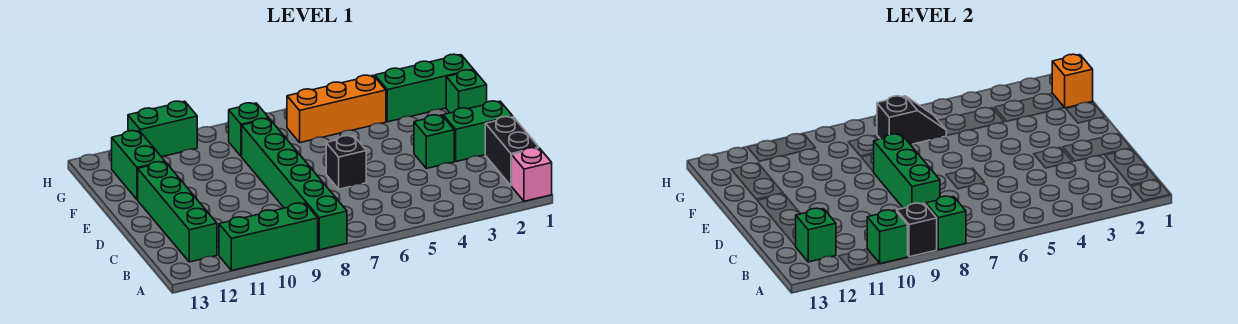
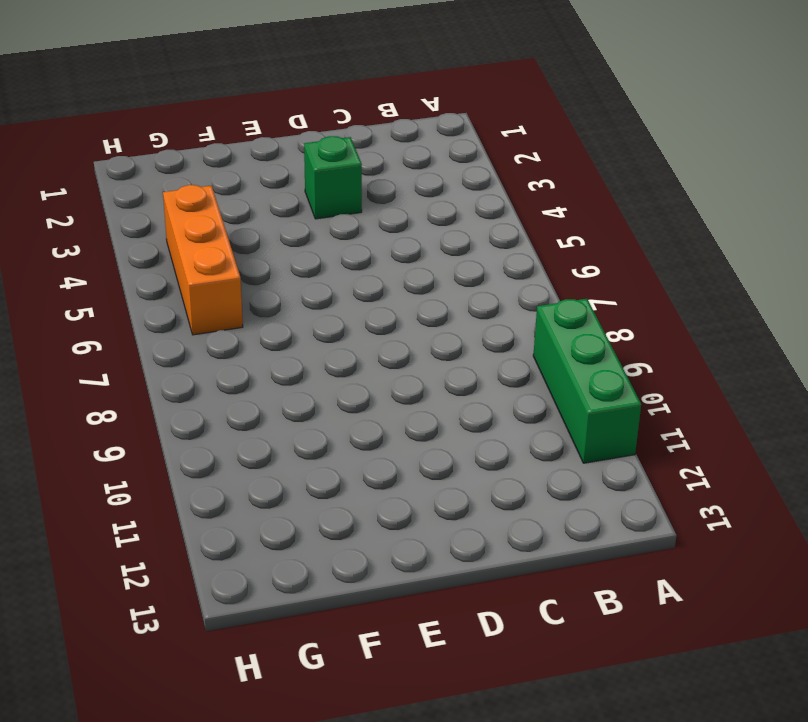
none -> pink brick A1 level 1
none -> green brick A8:F8 level 1
none -> black brick B1:C1 level 1

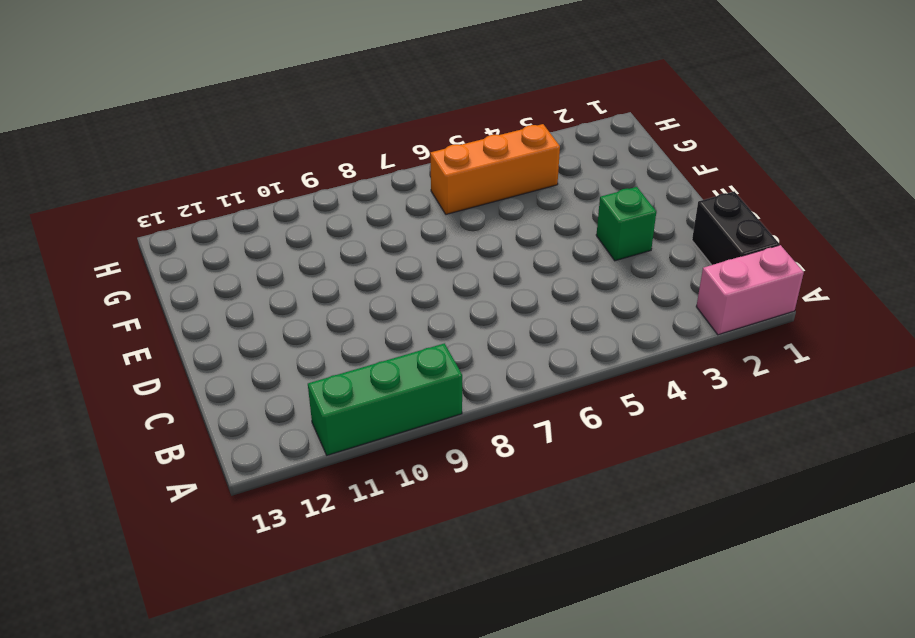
pink brick A1:A2 level 1 -> pink brick A1 level 1
none -> green brick A8:F8 level 1
none -> green brick B12:E12 level 1
none -> green brick D1:D2 level 1

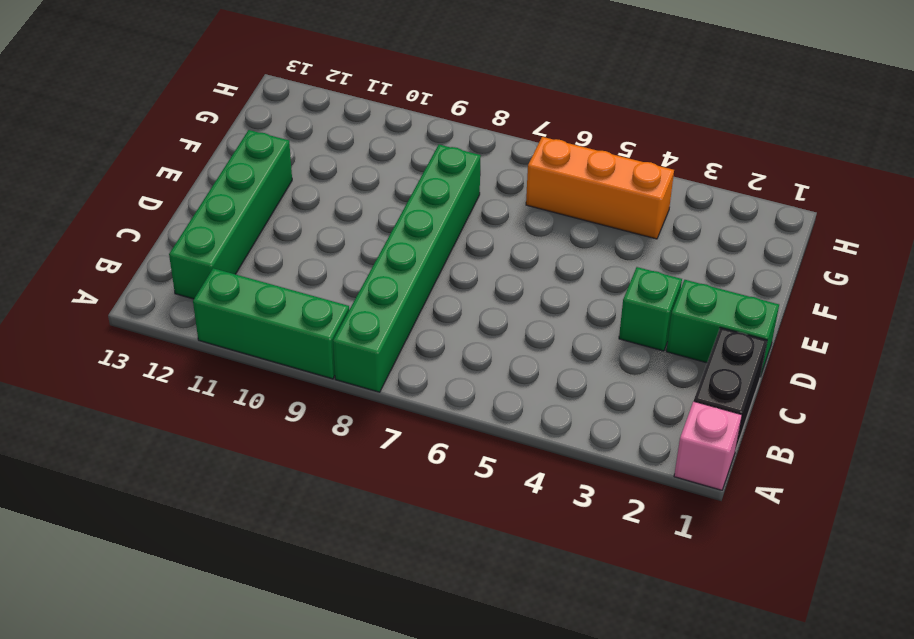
none -> black brick D6 level 1
none -> green brick F1 level 1
none -> green brick F12:G12 level 1

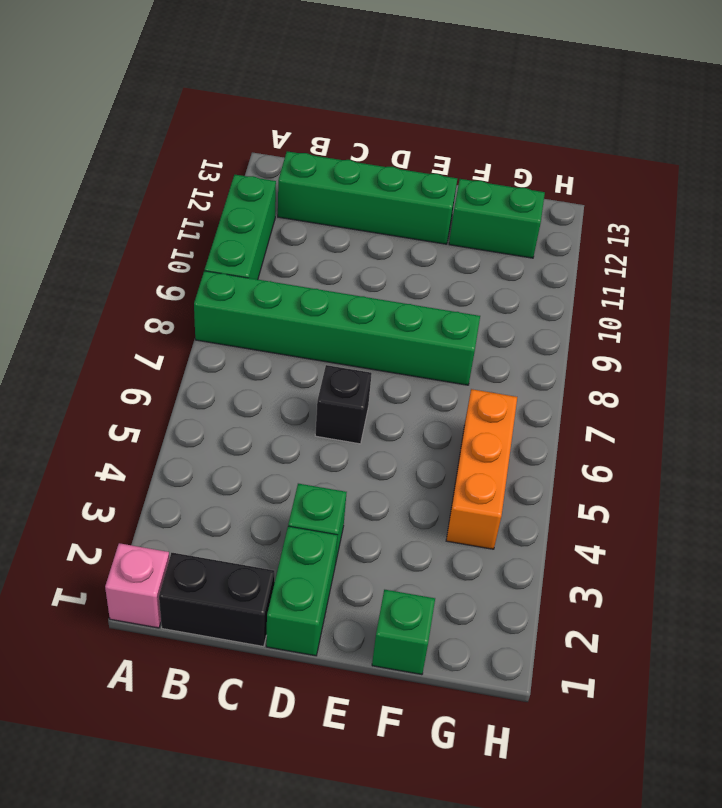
none -> green brick G1:G3 level 1
none -> green brick G8 level 1
none -> green brick H10:H11 level 1

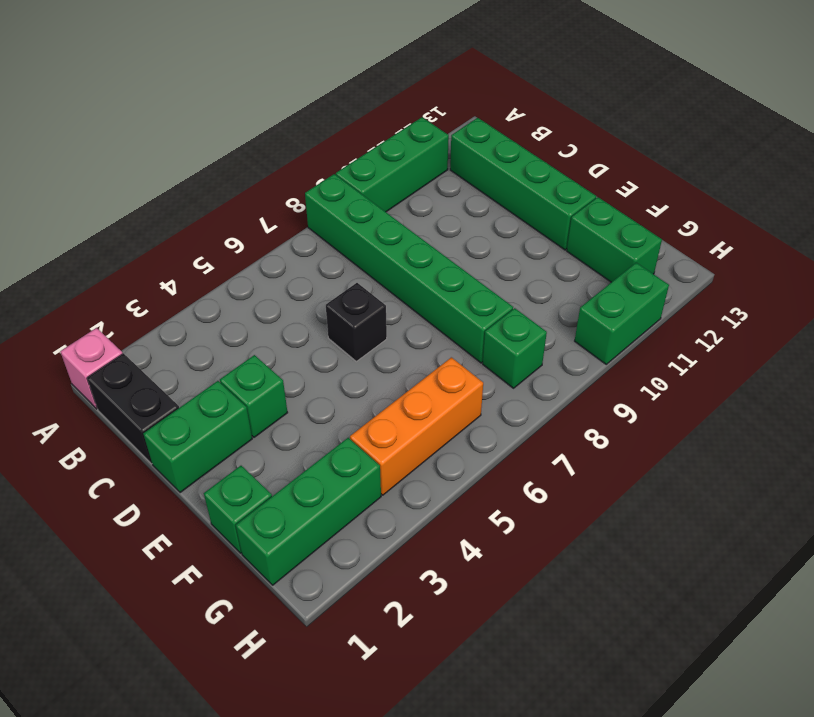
none -> green brick A8 level 2
none -> black brick A9 level 2
none -> green brick A10 level 2

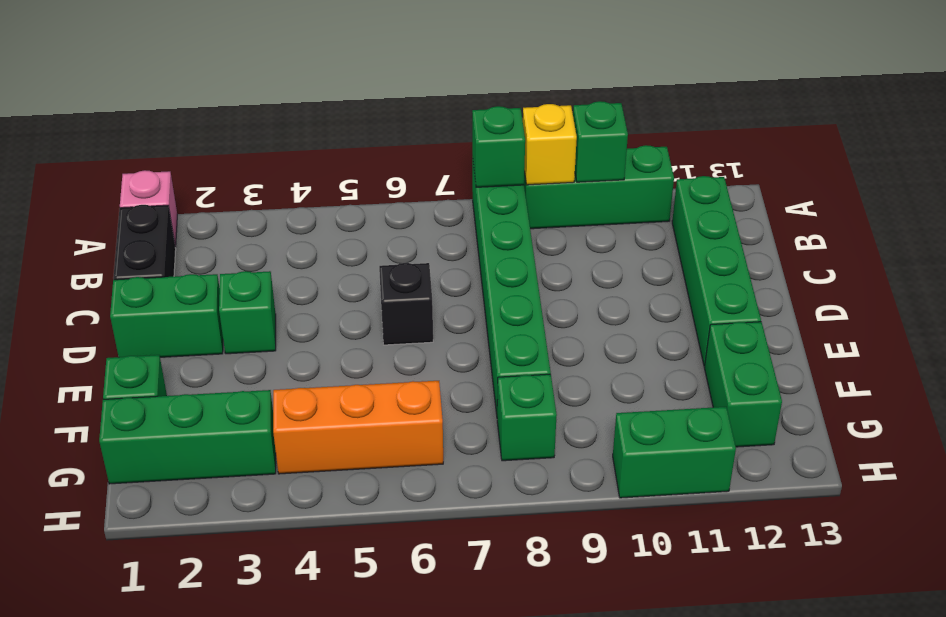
yellow brick A9 level 2 -> black brick A9 level 2
none -> green brick B12 level 2
none -> green brick C8:E8 level 2
none -> orange brick G1 level 2

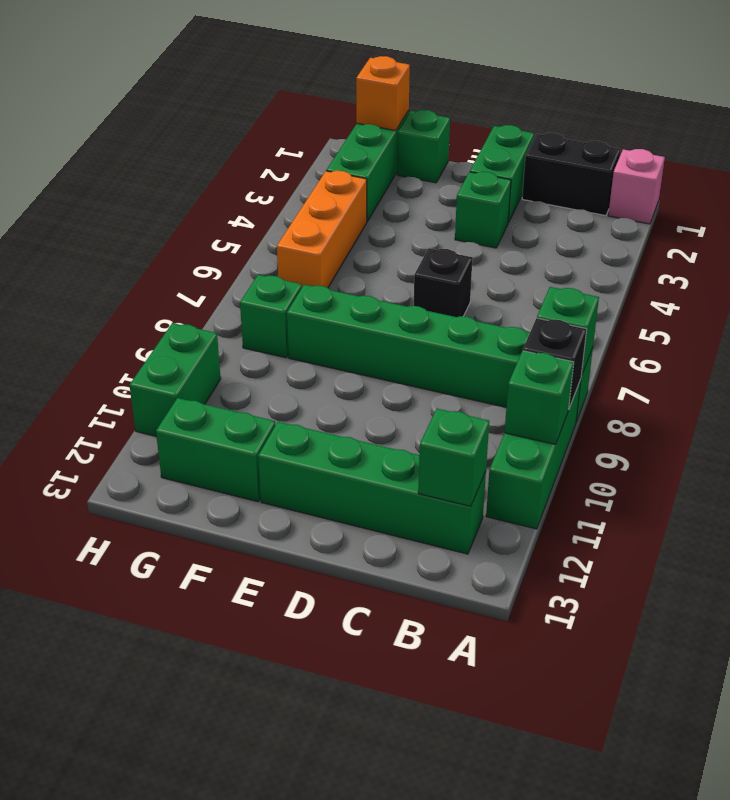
none -> green brick C8:E8 level 2
none -> black slope G6:G7 level 2 top 7

